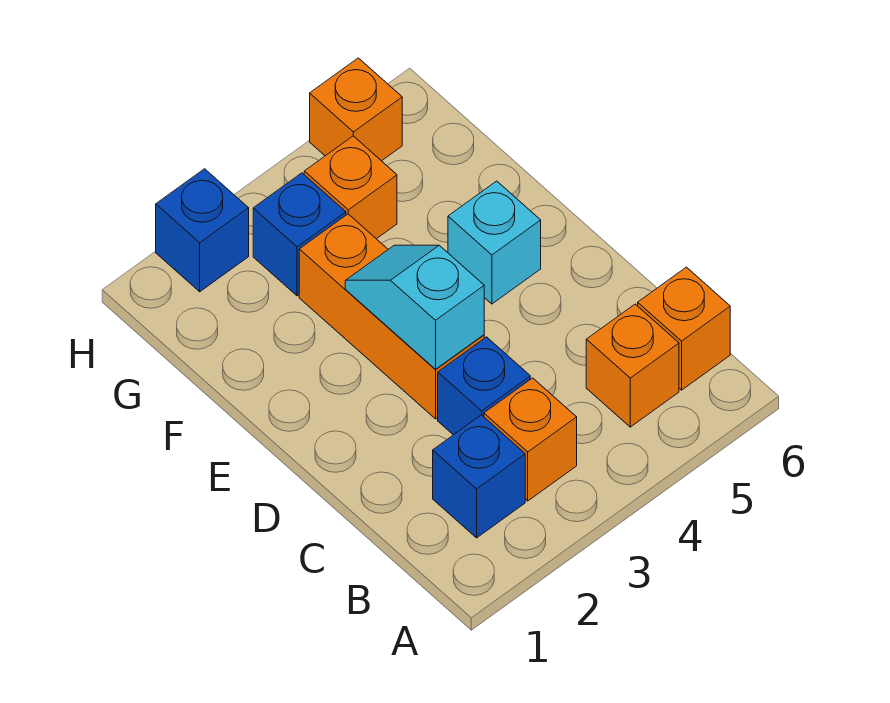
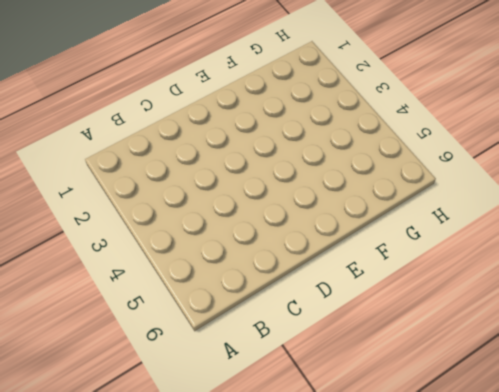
none -> blue brick B2 level 1
none -> orange brick B3 level 1
none -> orange brick B5 level 1

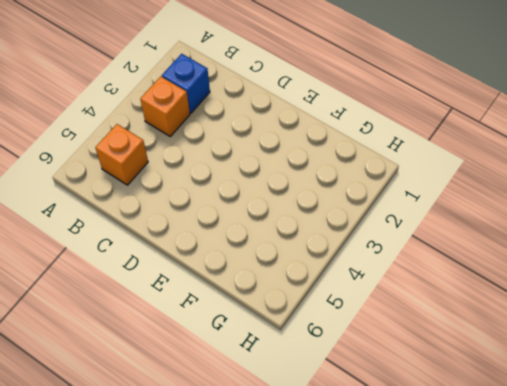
none -> orange brick B6 level 1
none -> blue brick C3 level 1
none -> orange brick D3:F3 level 1

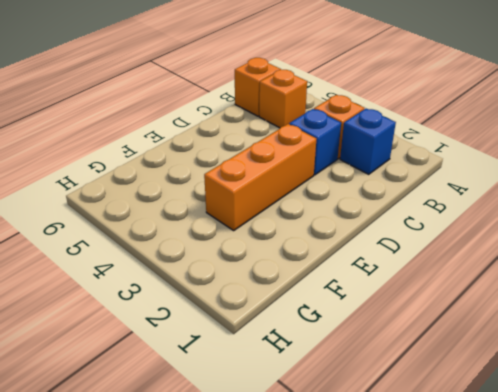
none -> cyan brick E5 level 1
none -> blue brick G3 level 1
none -> orange brick G4 level 1

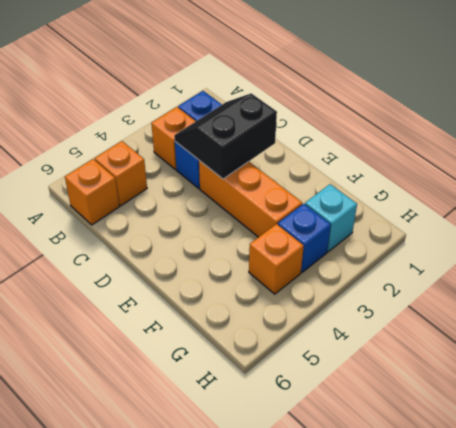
black slope C2:D3 level 2 top D -> cyan slope D3:E3 level 2 top D
cyan brick G2 level 1 -> cyan brick E5 level 1
none -> blue brick H2 level 1
none -> orange brick H5 level 1

